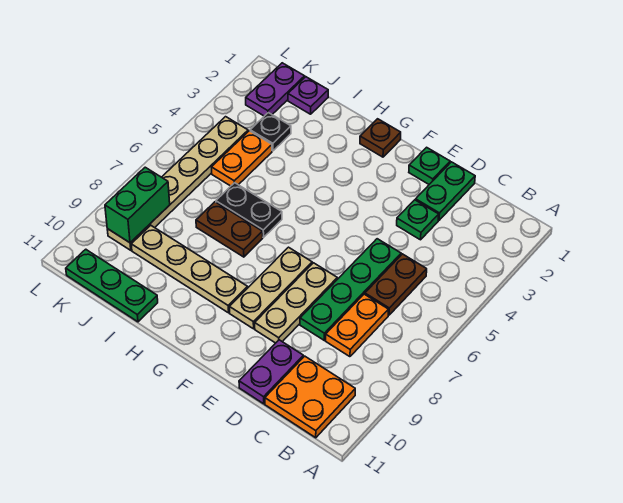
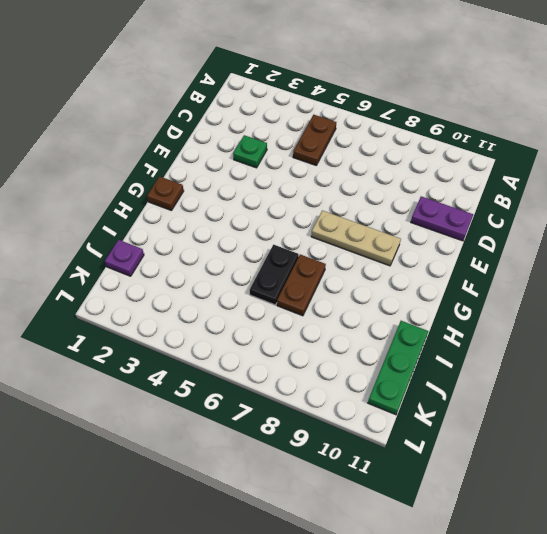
brown plate B5:C5 level 1 -> brown plate C5:C6 level 1
none -> orange plate B10:C11 level 1
none -> orange plate C7:C8 level 1
none -> green plate D1:D2 level 1

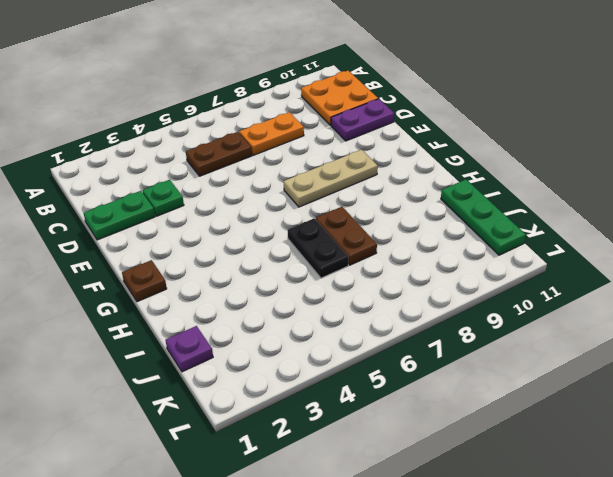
none -> green plate D5:D8 level 1
none -> green plate E1 level 1
none -> tan plate E7:E9 level 1

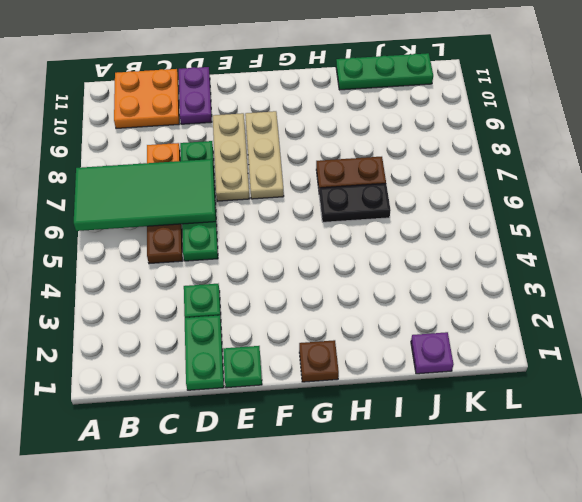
green tile A6:D7 level 2 -> none
none -> tan plate G9:J9 level 1
none -> black plate J3 level 1
none -> orange plate J4:J5 level 1

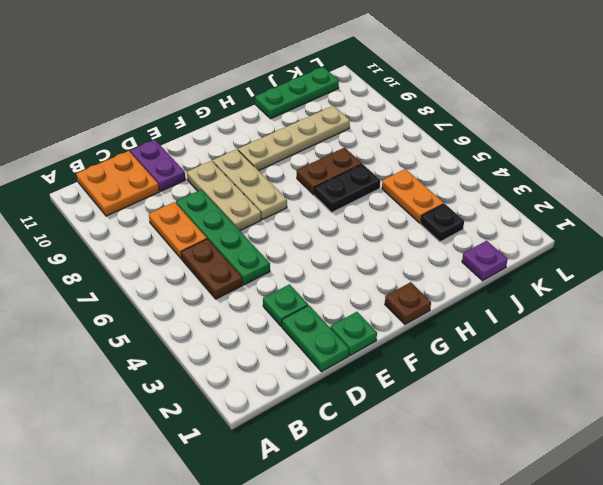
none -> purple plate K1:K2 level 1
none -> tan plate K4:K9 level 1
none -> green brick K8:K9 level 2

